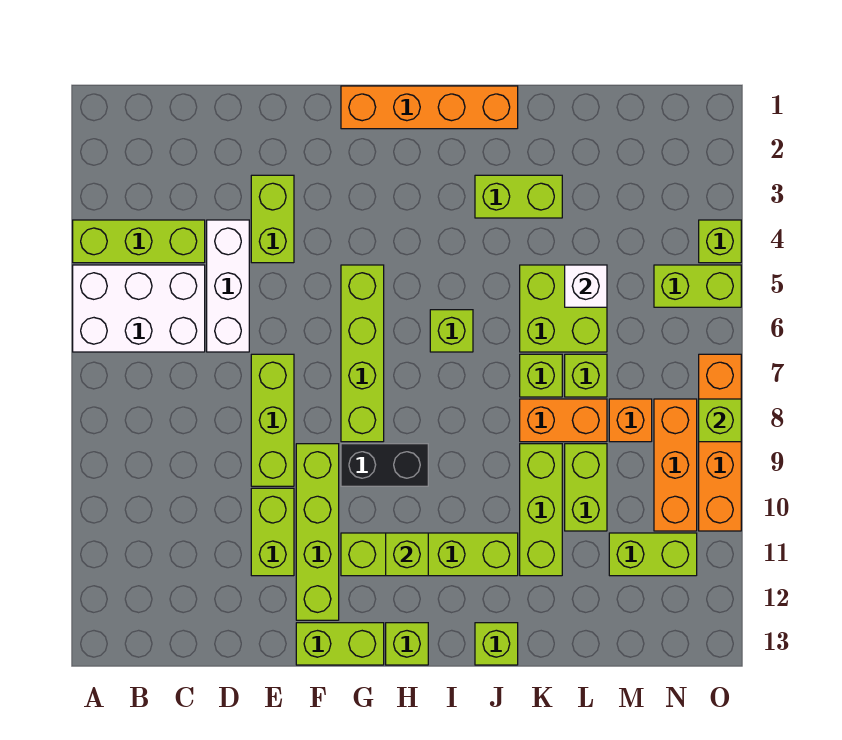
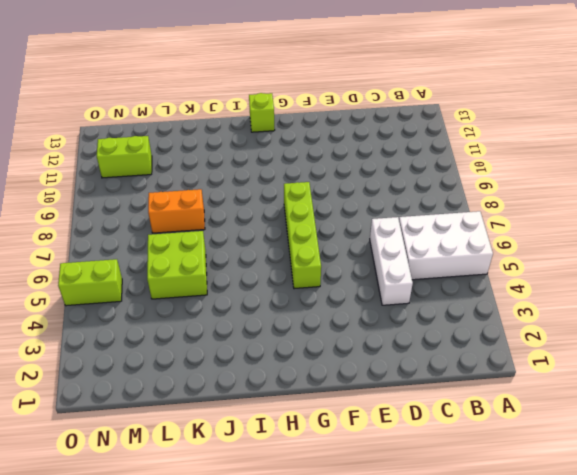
none -> lime brick A4:C4 level 1
none -> lime brick E3:E4 level 1
none -> lime brick E7:E9 level 1
none -> lime brick E10:E11 level 1

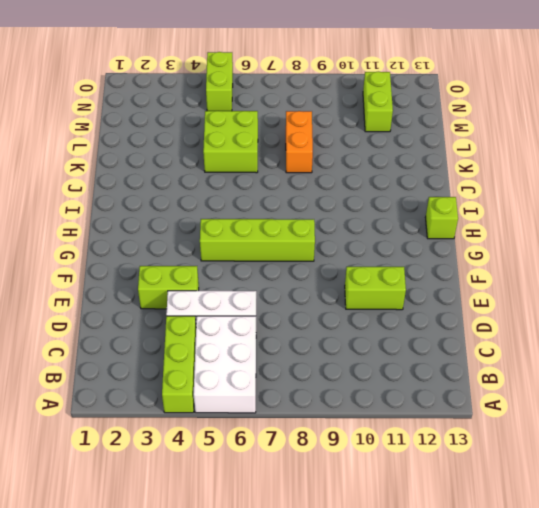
none -> lime brick E7:E9 level 1
none -> lime brick F9:F12 level 1
none -> lime brick F13:G13 level 1
none -> orange brick G1:J1 level 1

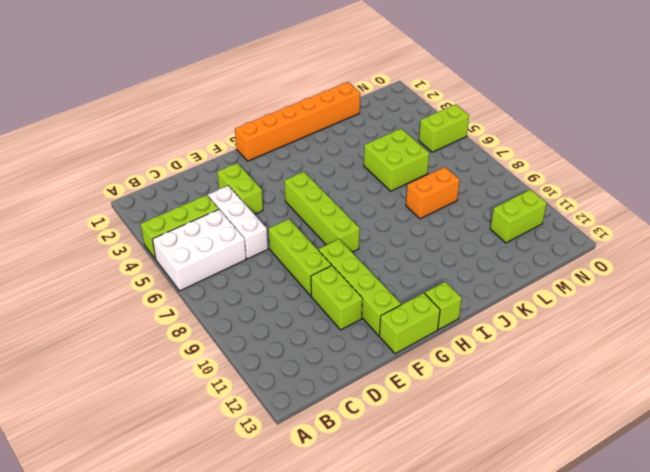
orange brick G1:L1 level 1 -> orange brick G1:J1 level 1
none -> black brick G9:H9 level 1
none -> lime brick G11:J11 level 1
none -> lime brick I6 level 1
none -> lime brick J3:K3 level 1

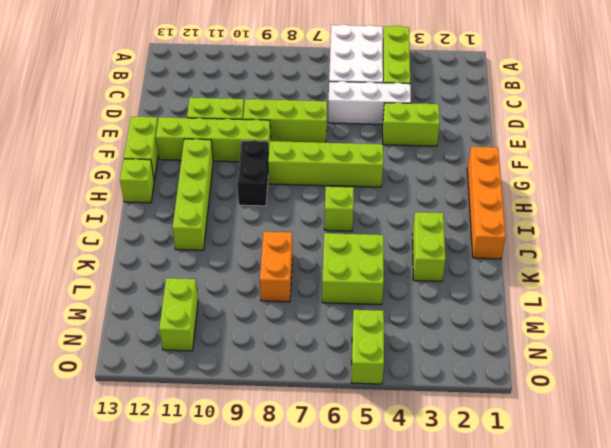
none -> lime brick J13 level 1
none -> lime brick K7 level 1
none -> lime brick K9:K11 level 1
none -> lime brick L7 level 1

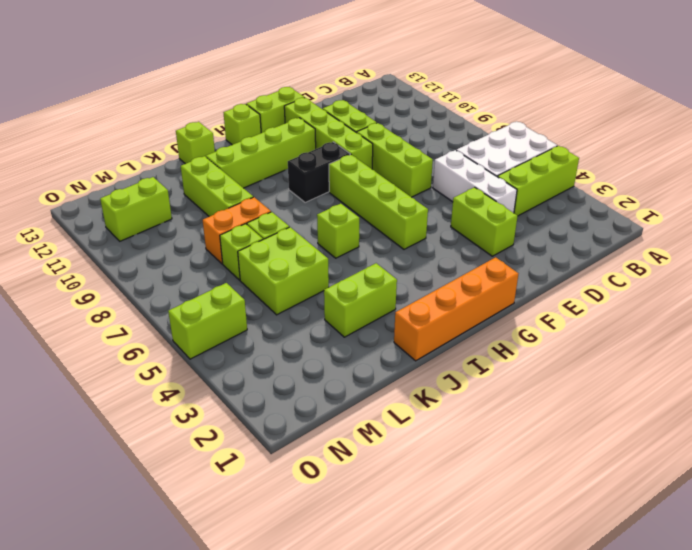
none -> lime brick L9:L10 level 1
none -> orange brick M8 level 1
none -> orange brick N8:N10 level 1
none -> lime brick O4 level 1

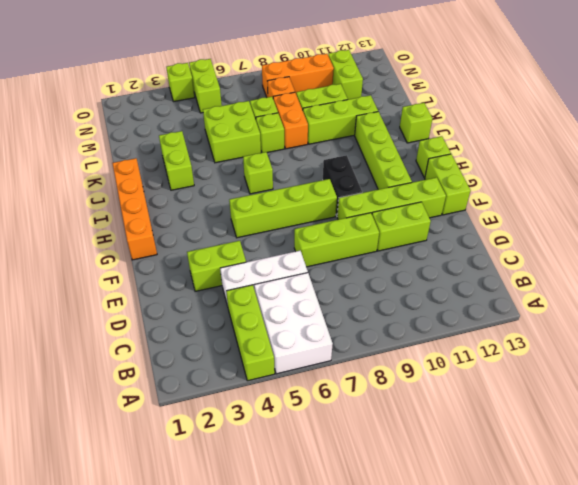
none -> orange brick O7:O10 level 1
none -> lime brick H11 level 2
none -> white brick L5 level 2
none -> lime brick O8 level 2

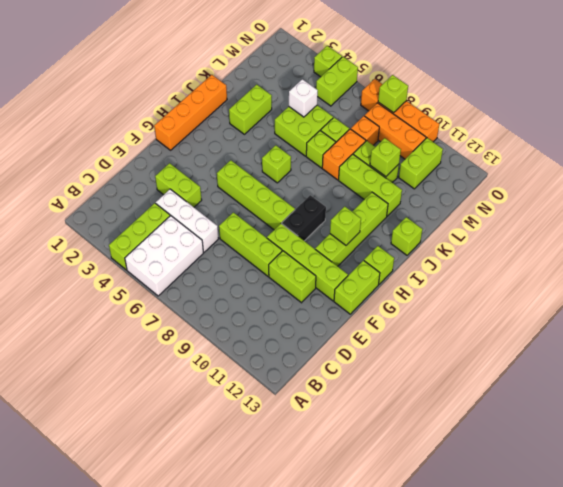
lime brick L10 level 2 -> none

